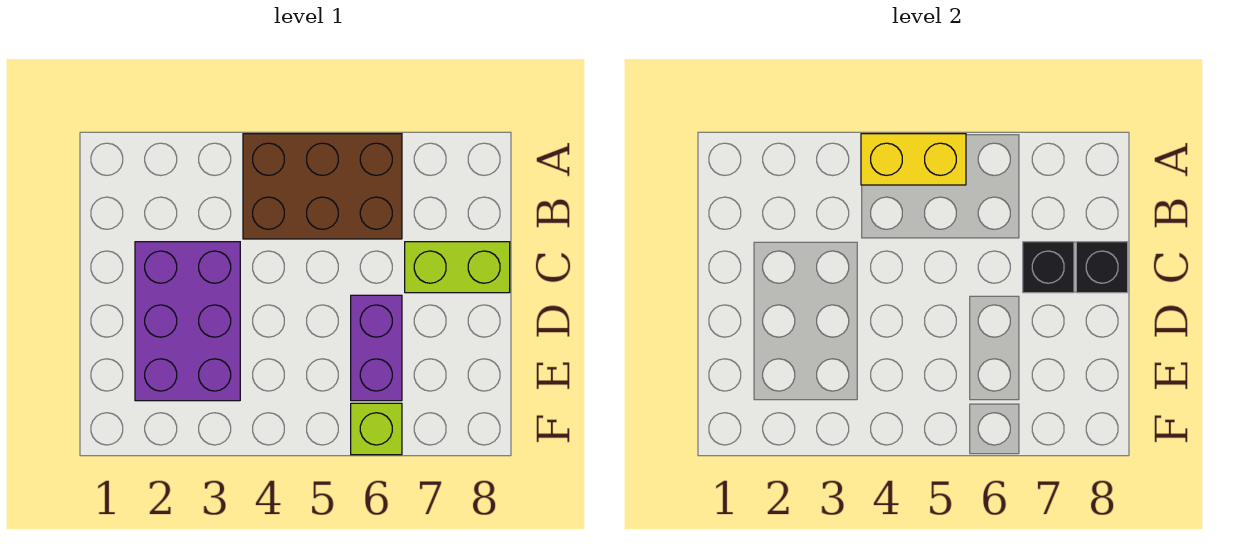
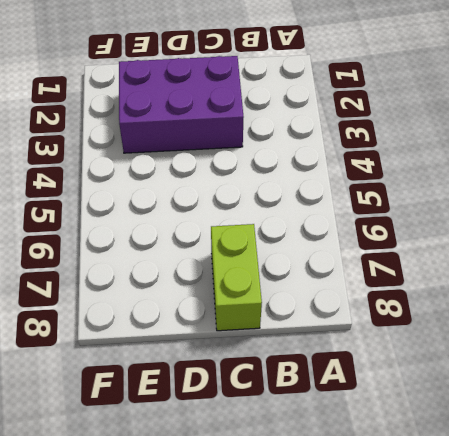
none -> brown brick A4:B6 level 1
none -> purple brick D6:E6 level 1

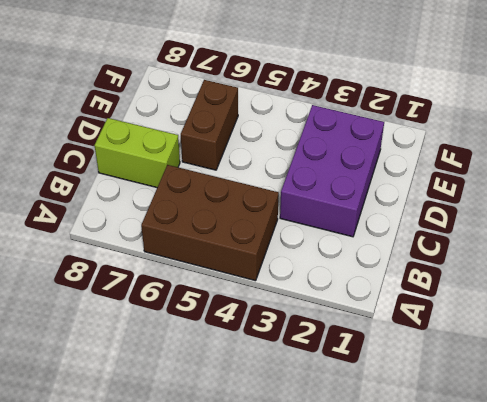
brown brick D6:E6 level 1 -> purple brick D6:E6 level 1
none -> lime brick F6 level 1
none -> yellow brick A4:A5 level 2

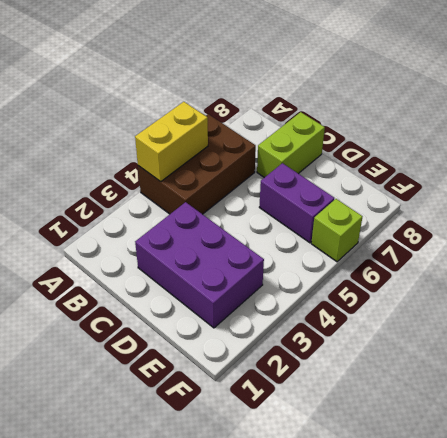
none -> black brick C7 level 2
none -> black brick C8 level 2

